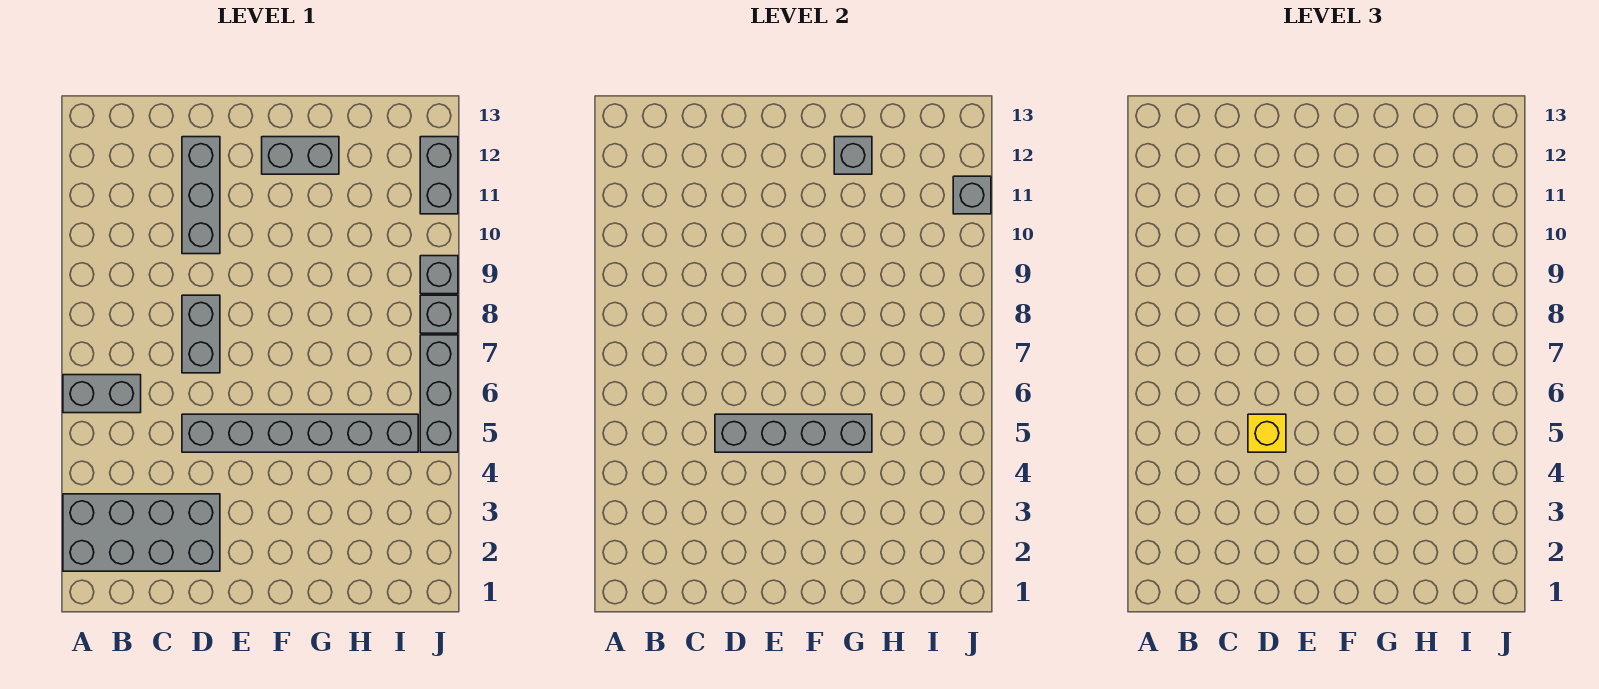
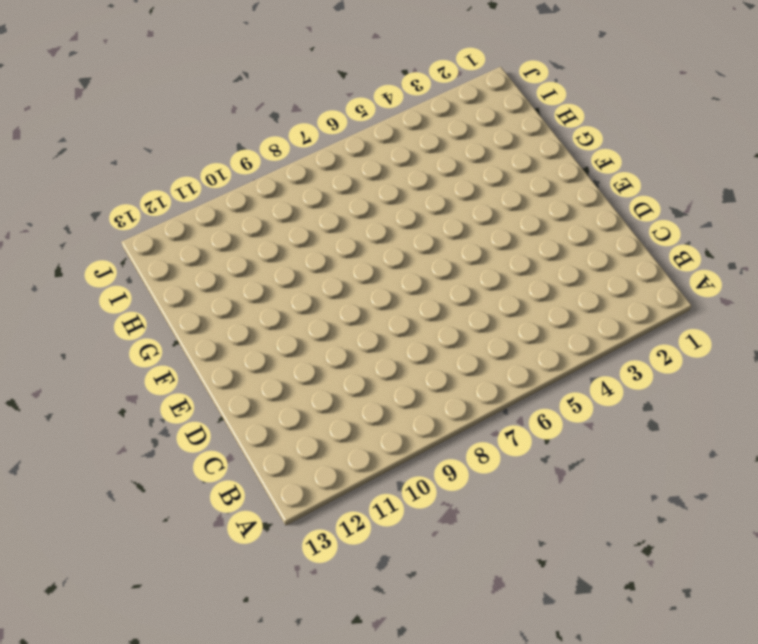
none -> grey brick A2:D3 level 1
none -> grey brick A6:B6 level 1
none -> grey brick D5:I5 level 1

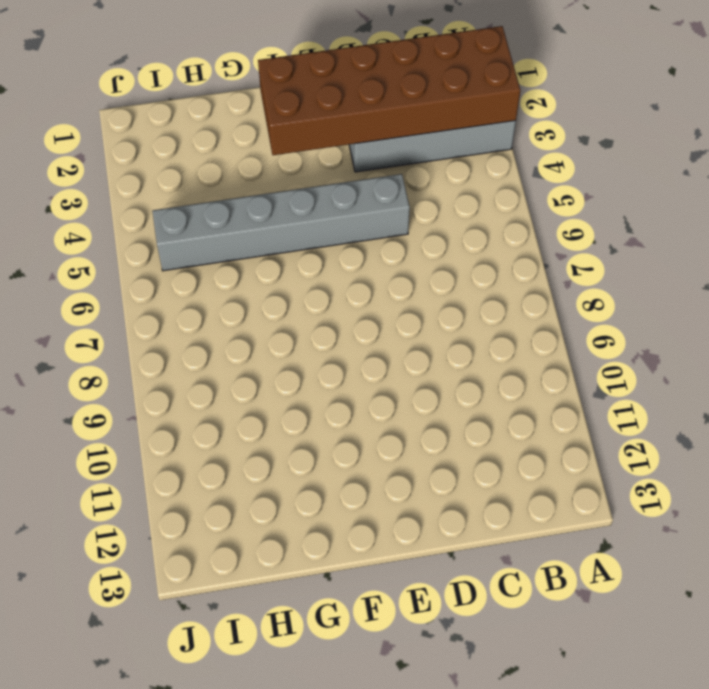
brown brick A2:F3 level 2 -> none
none -> grey brick A6:B6 level 1
none -> grey brick D7:D8 level 1
none -> grey brick D10:D12 level 1

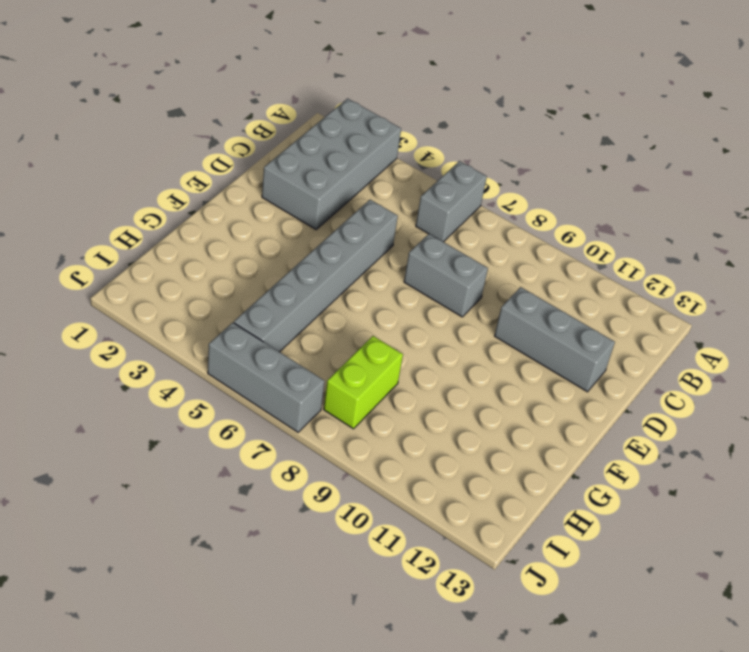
lime brick H8:I8 level 1 -> none
none -> grey brick F12:G12 level 1
none -> grey brick J8 level 1
none -> grey brick J9 level 1

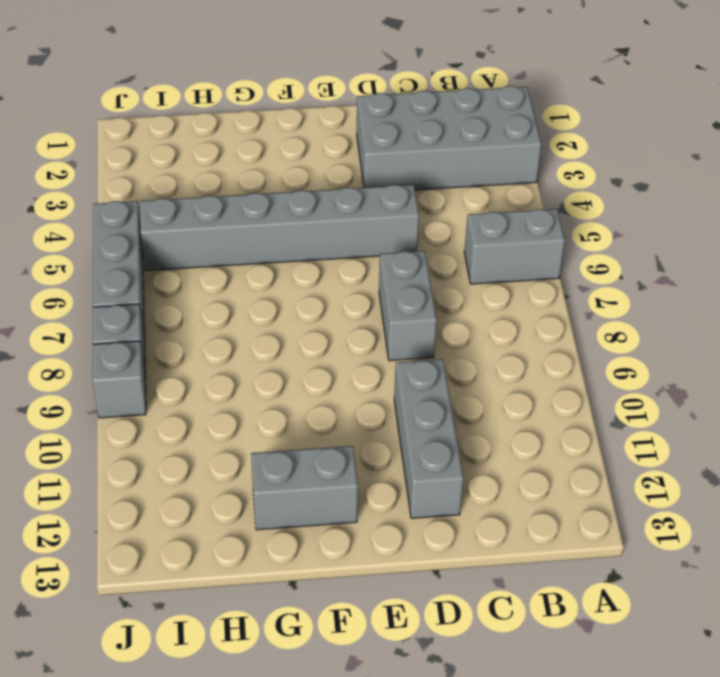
none -> grey brick J11:J12 level 1
none -> grey brick D5:G5 level 2
none -> grey brick G12 level 2

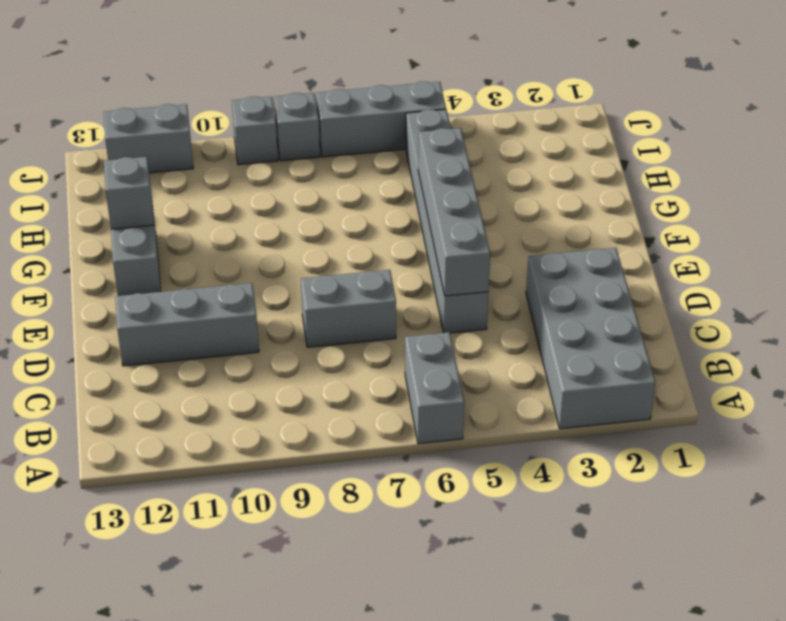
none -> grey brick J11 level 2
none -> yellow brick D5 level 3

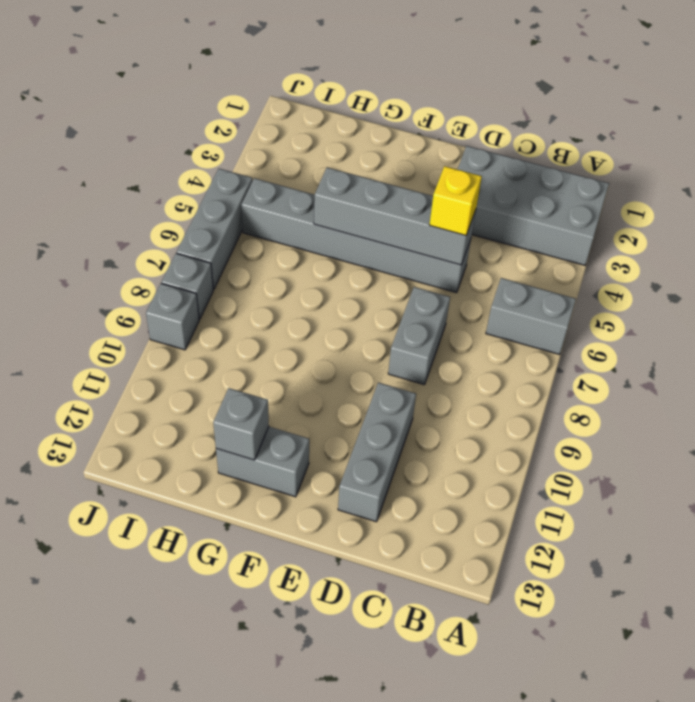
none -> grey brick J11:J12 level 1
none -> grey brick J11 level 2

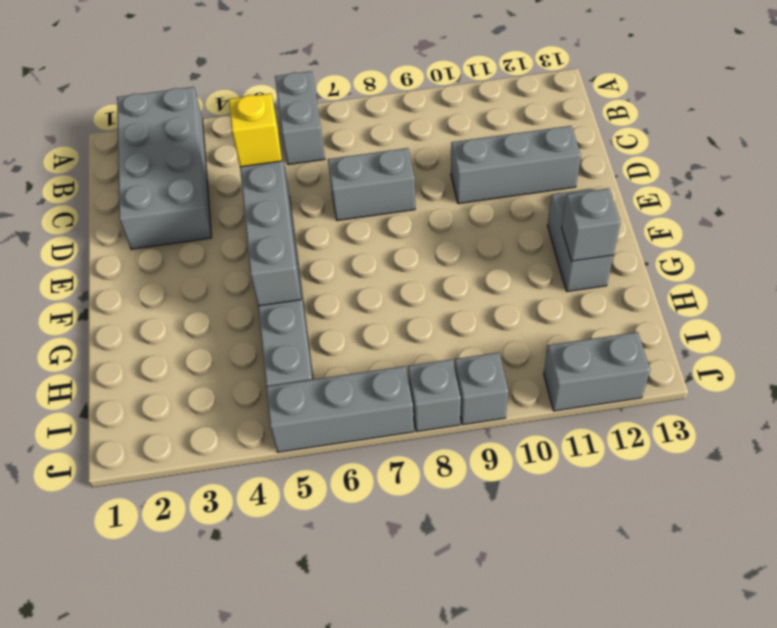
none -> grey brick J11 level 2

